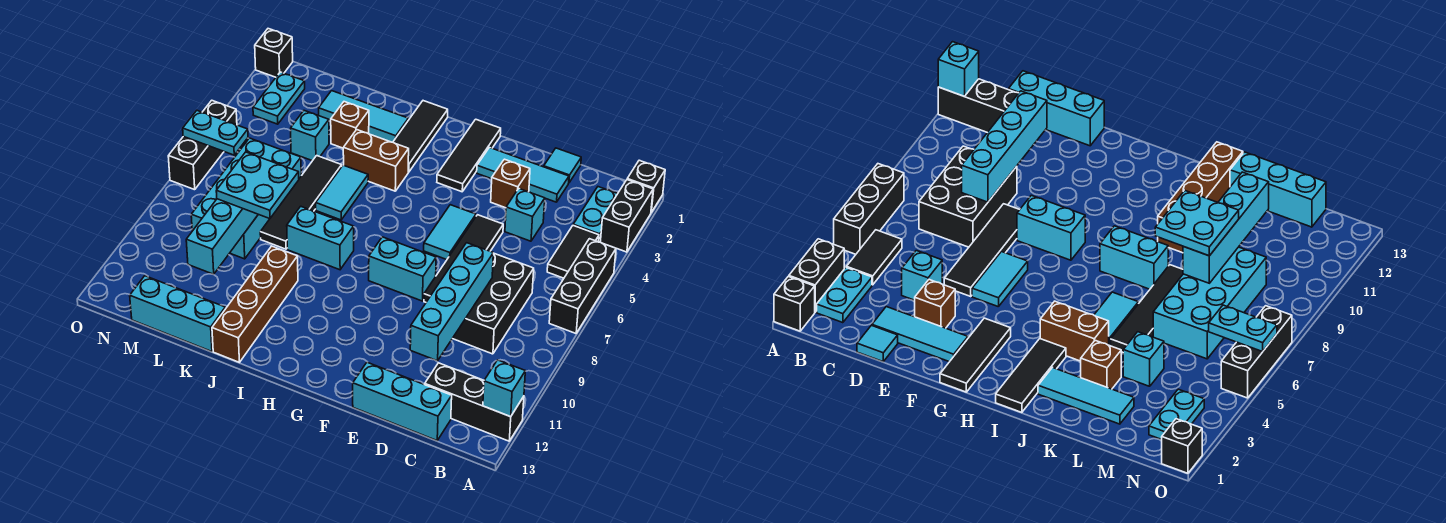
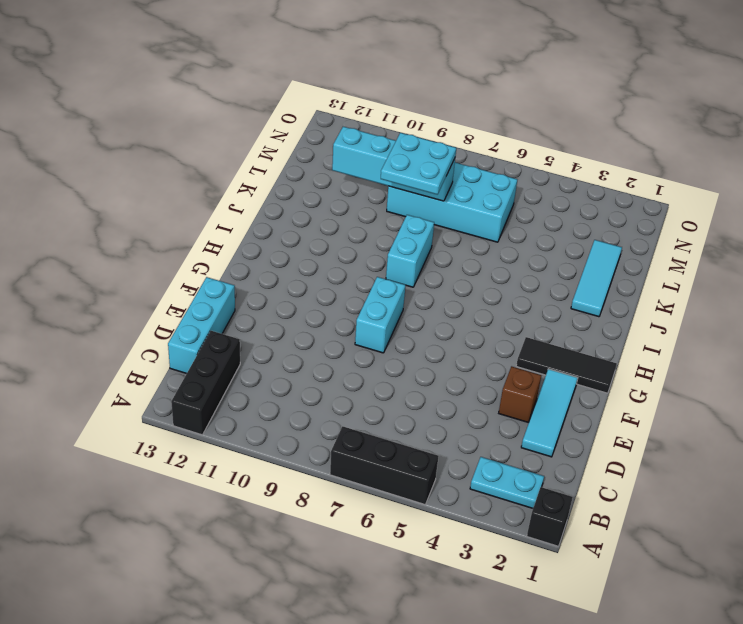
none -> black brick A2:A3 level 1
none -> black tile B4:B5 level 1
none -> black brick C7:D9 level 1
none -> cyan tile D1 level 1

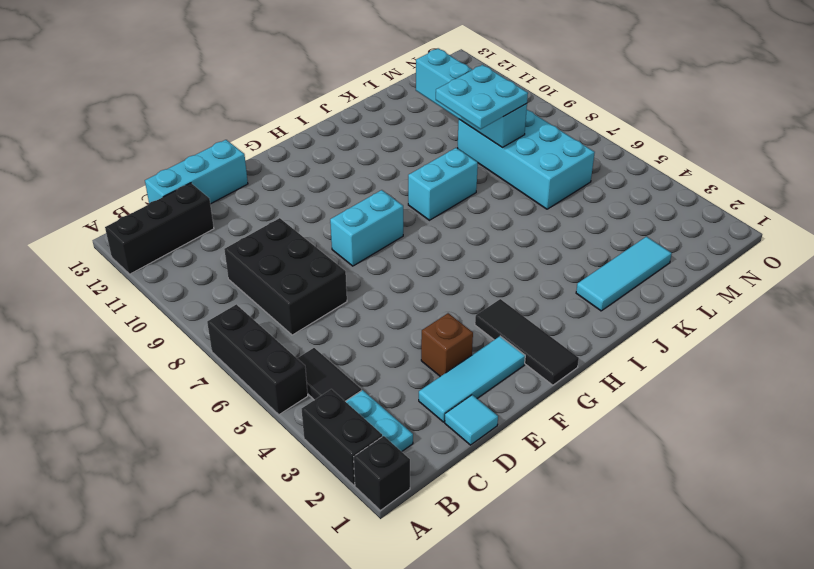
none -> cyan brick D4 level 1
none -> black tile E5:E8 level 1
none -> cyan tile F5:F6 level 1
none -> black tile I1:I3 level 1

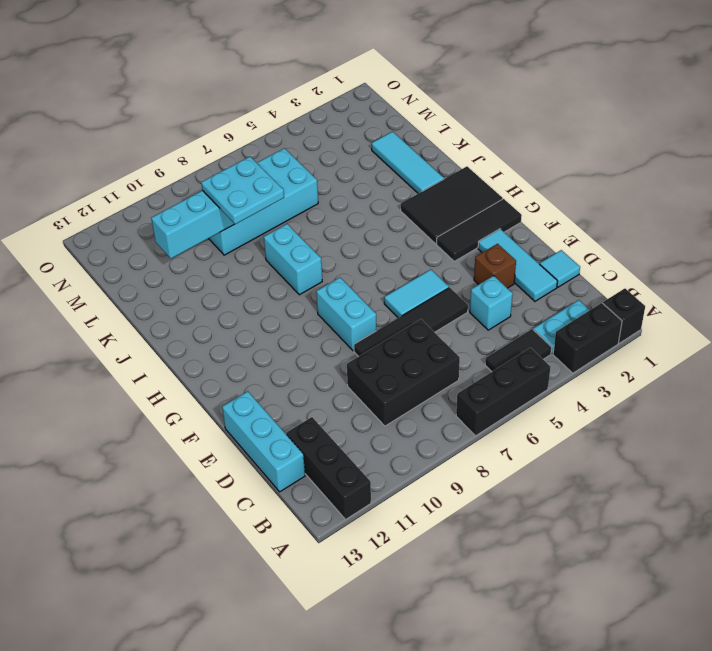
black tile H1:I3 level 1 -> black tile I1:I3 level 1
none -> brown brick I4:J4 level 1
none -> cyan tile J5:J6 level 1
none -> brown brick J10:J13 level 1
none -> brown brick K3 level 1

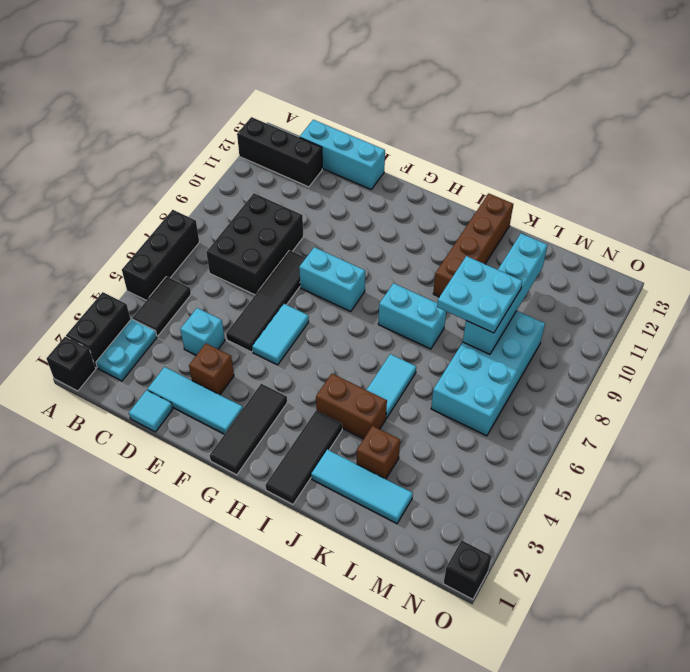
none -> black tile K5:K8 level 1
none -> cyan brick K13:M13 level 1
none -> cyan brick L4 level 1
none -> cyan plate N2:N3 level 1

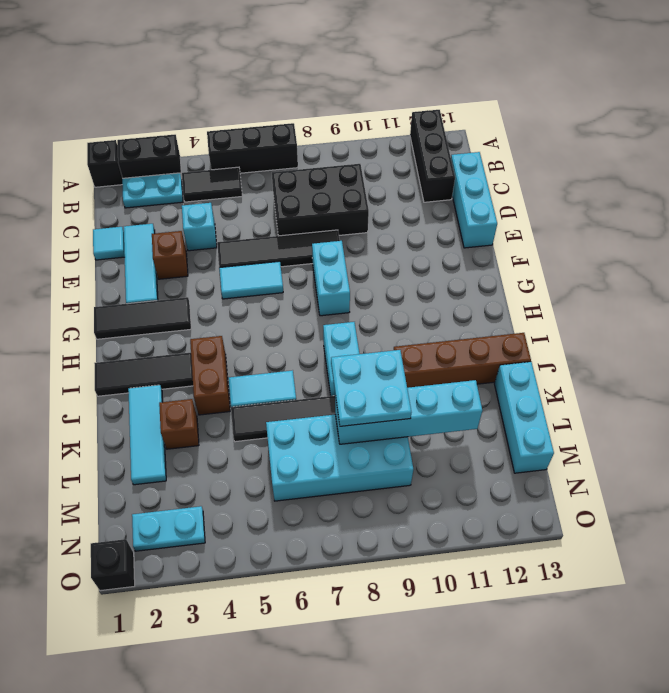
none -> cyan brick L4 level 1
none -> black brick O5:O7 level 1
none -> cyan brick A12 level 2
none -> cyan brick D8:D11 level 2

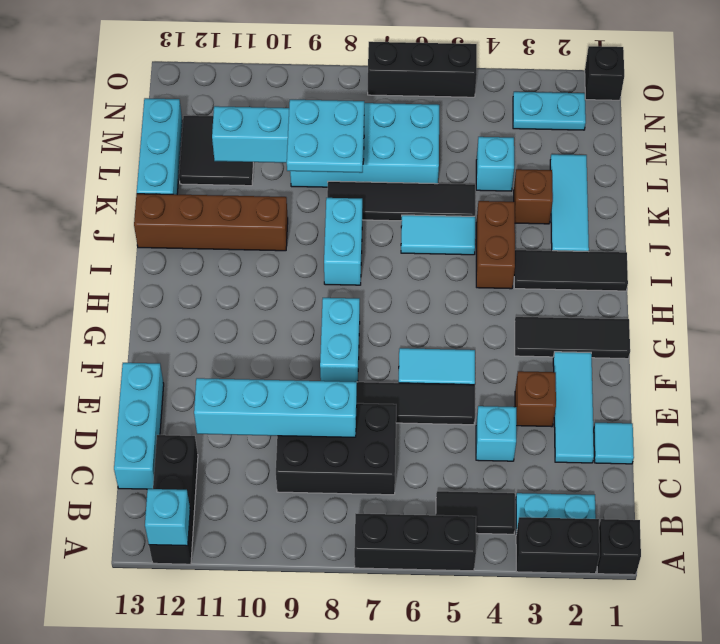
black tile L11:M12 level 1 -> none
none -> cyan plate N6:O6 level 2

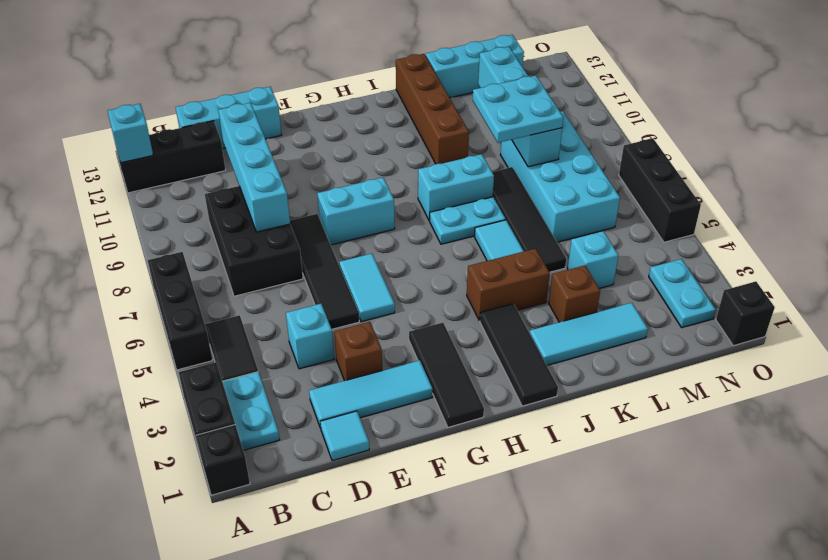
cyan plate I7:J7 level 1 -> cyan plate N6:O6 level 2

